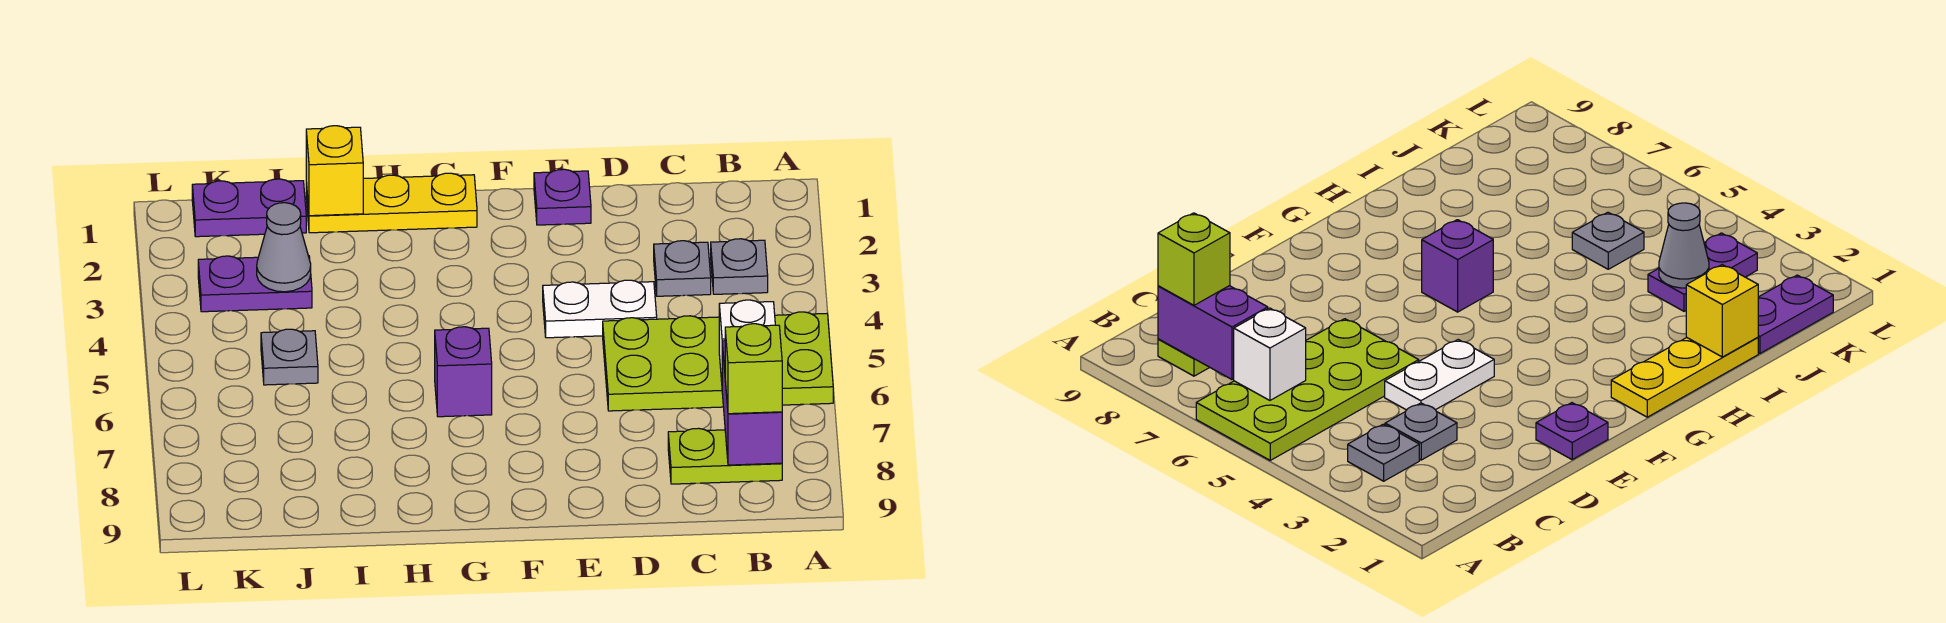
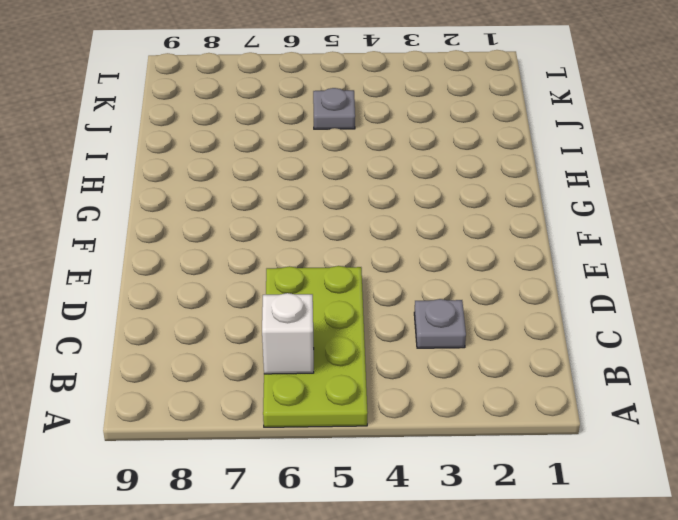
none -> grey plate B3 level 1
none -> lime plate B8:C8 level 1
none -> white plate D4:E4 level 1

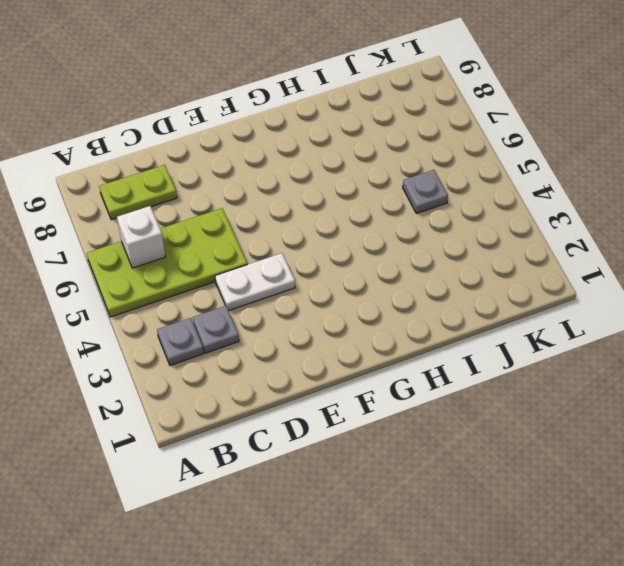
none -> purple plate E1 level 1
none -> yellow plate G1:I1 level 1
none -> purple brick G6 level 1

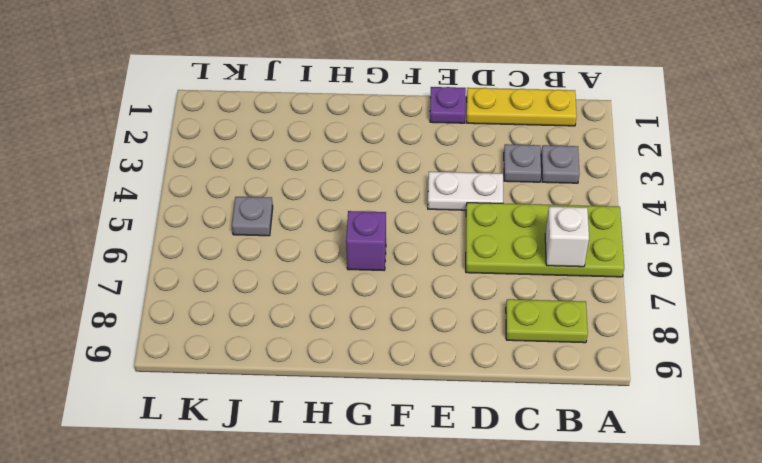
yellow plate B1:D1 level 1 -> yellow plate G1:I1 level 1
none -> purple plate J1:K1 level 1
none -> purple plate J3:K3 level 1
none -> purple brick B7:B8 level 2

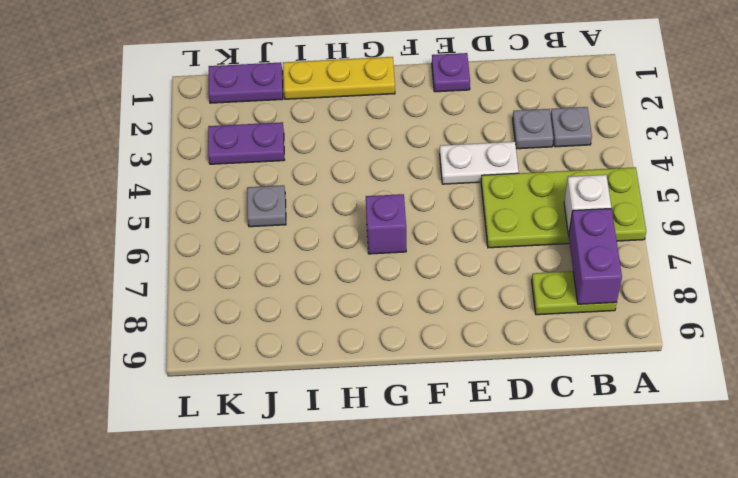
none -> yellow brick I1 level 2
none -> grey cone J3 level 2
none -> lime brick B8 level 3

